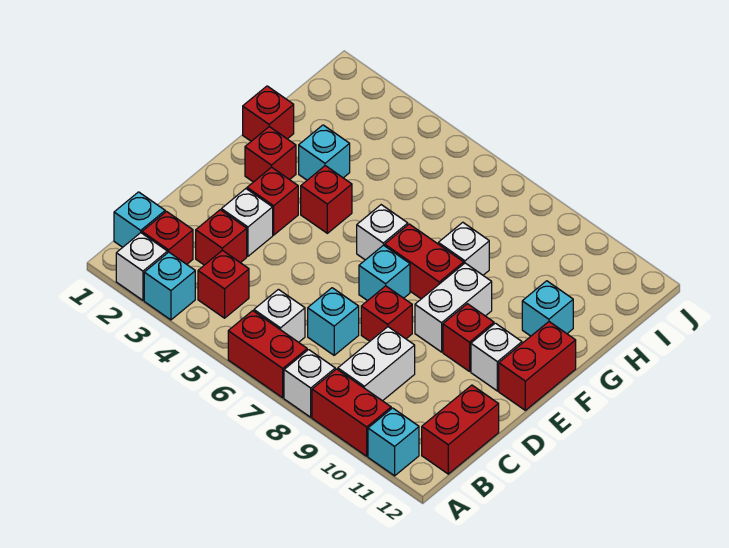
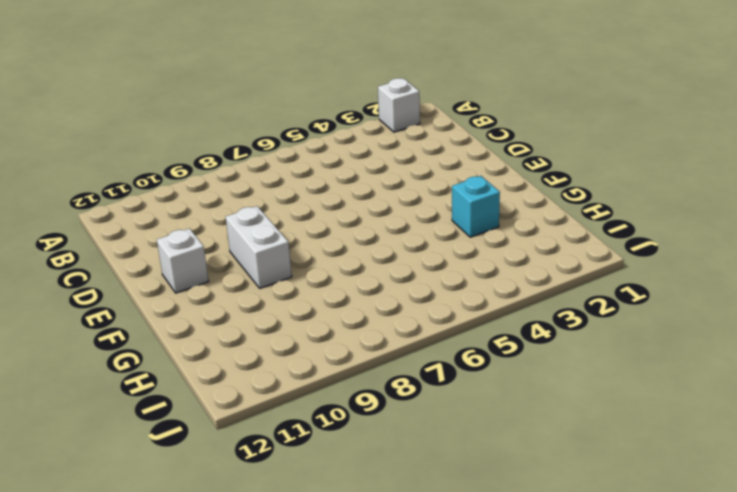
none -> cyan brick A3 level 1
none -> red brick A6:A7 level 1
none -> white brick A8 level 1
none -> red brick A9:A10 level 1

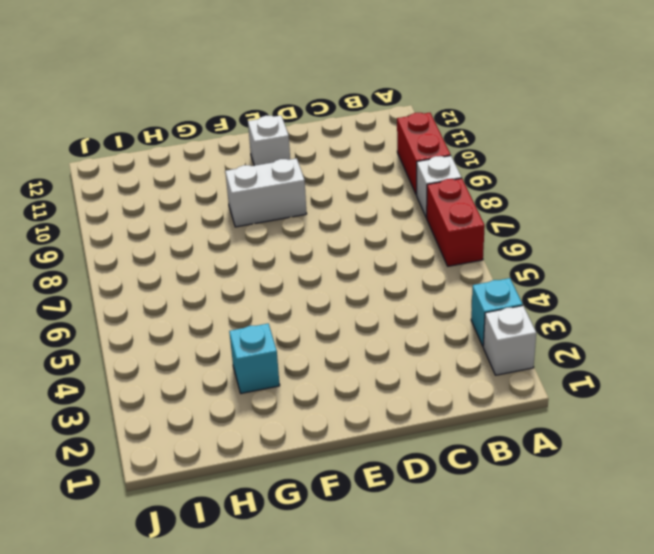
none -> cyan brick A11 level 1
none -> cyan brick B1 level 1
none -> red brick B2 level 1
none -> red brick B4 level 1

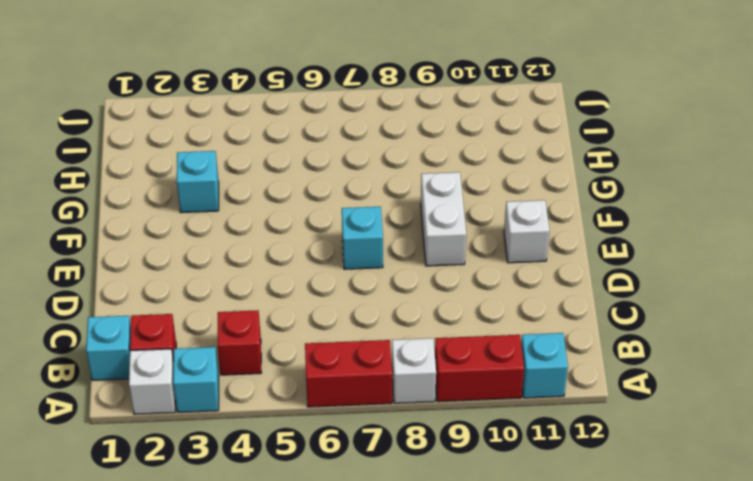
none -> white brick B6 level 1
none -> white brick B9:C9 level 1
none -> red brick B12:C12 level 1
none -> red brick C3 level 1

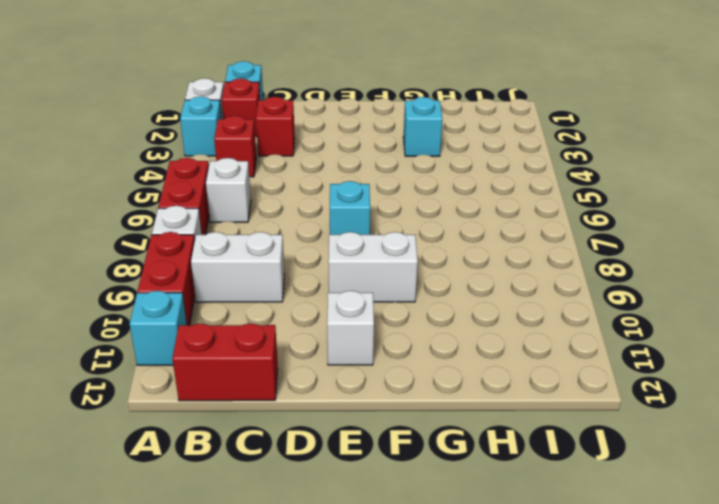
none -> cyan brick C7 level 1
none -> white brick D3 level 1
none -> red brick D8 level 1
none -> red brick E3 level 1

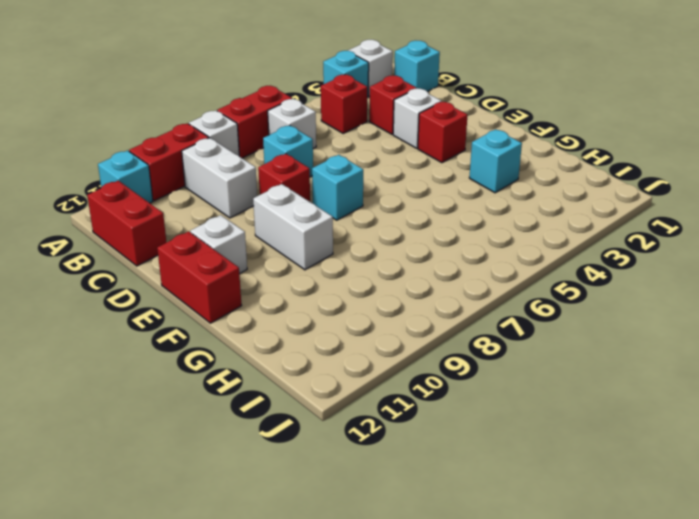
none -> red brick B2 level 1
none -> red brick E10 level 1
none -> red brick F2 level 1
none -> red brick F4 level 1

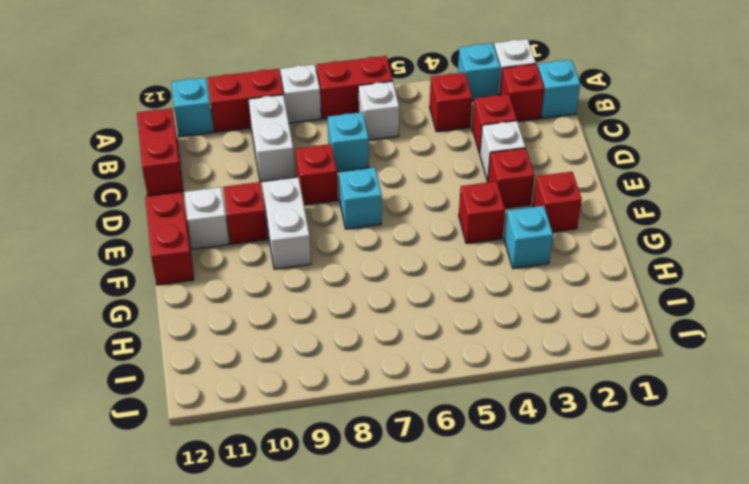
none -> white brick F6 level 1
none -> red brick F7:F8 level 1
none -> red brick G1 level 1
none -> white brick G8 level 1

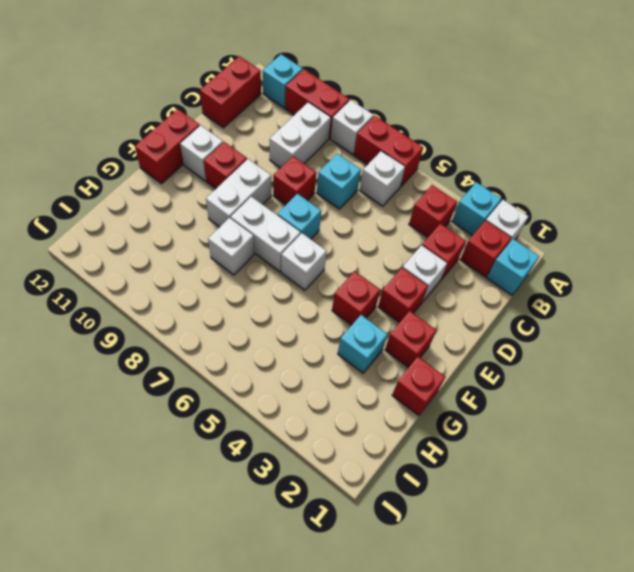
white brick F7:F8 level 1 -> red brick F7:F8 level 1
none -> cyan brick G11 level 1

